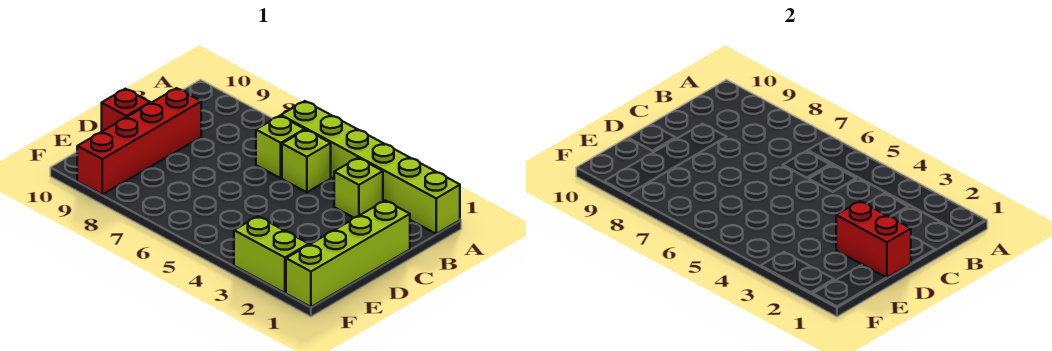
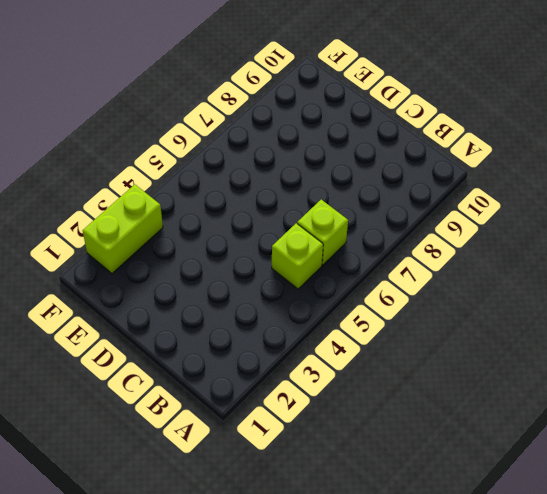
none -> lime brick A1:A6 level 1
none -> lime brick B3 level 1

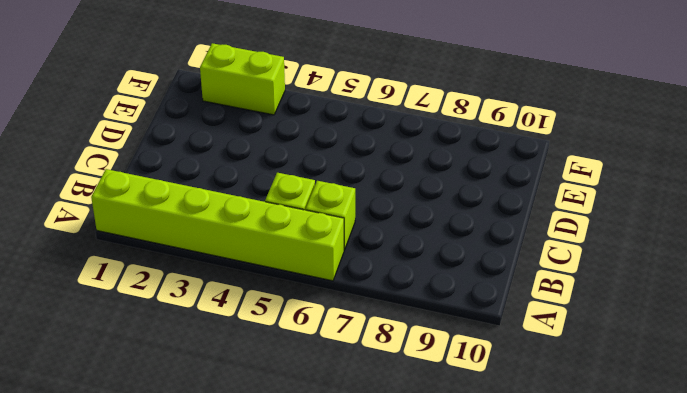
none -> lime brick B3 level 1
none -> lime brick C1:F1 level 1

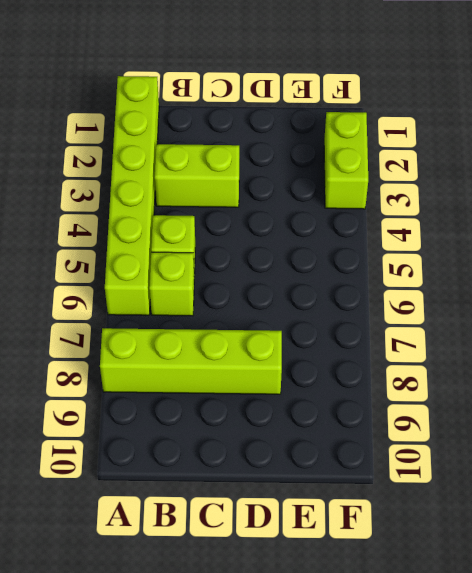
lime brick A8:D8 level 1 -> lime brick C1:F1 level 1
lime brick B3:C3 level 1 -> lime brick B3 level 1
none -> red brick C9:F9 level 1
none -> red brick D10 level 1

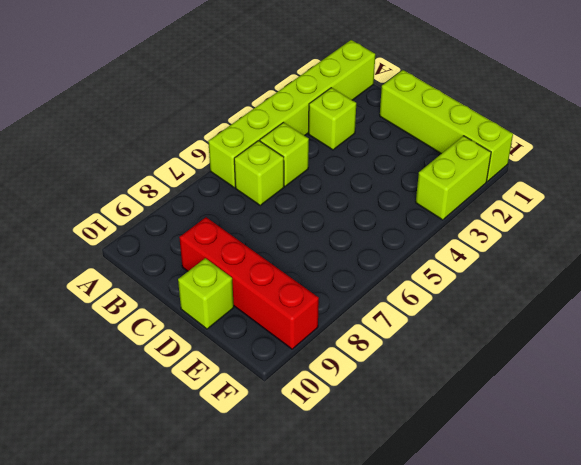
lime brick D10 level 1 -> red brick D10 level 1
none -> red brick D1:D2 level 2

